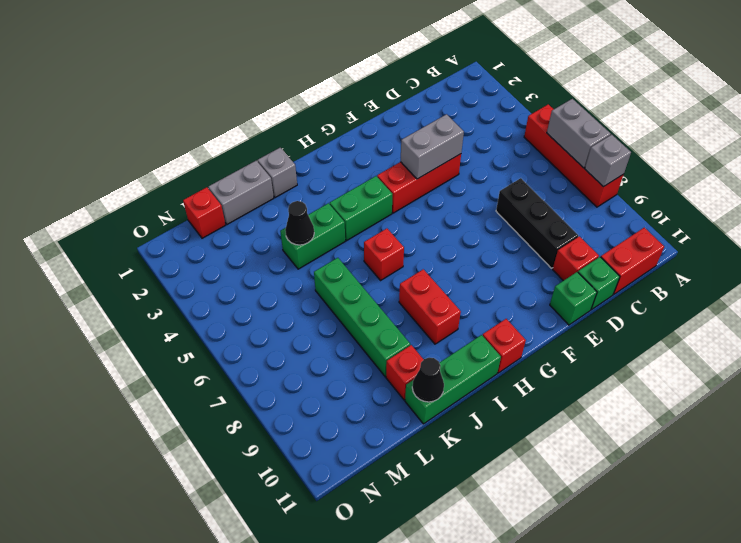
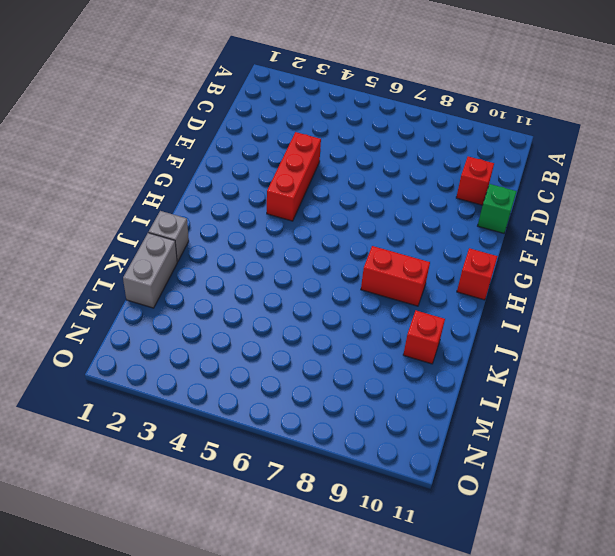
none -> red brick A5:A8 level 1
none -> red brick B11:C11 level 1
none -> black brick D7:D9 level 1

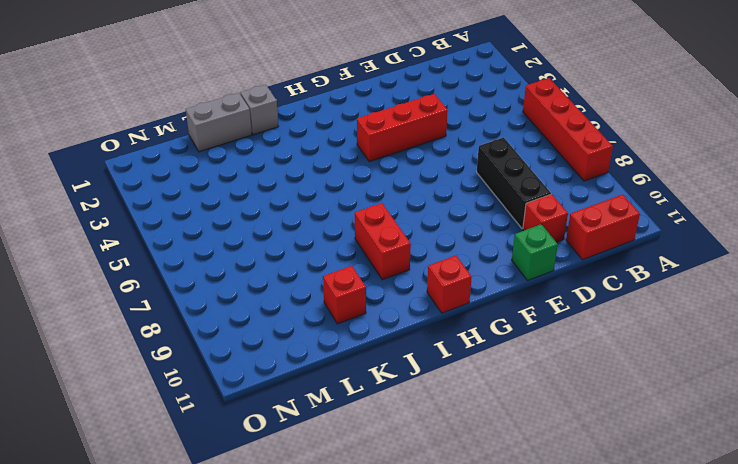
none -> green brick D11 level 1
none -> green brick H4:I4 level 1
none -> red brick I6 level 1

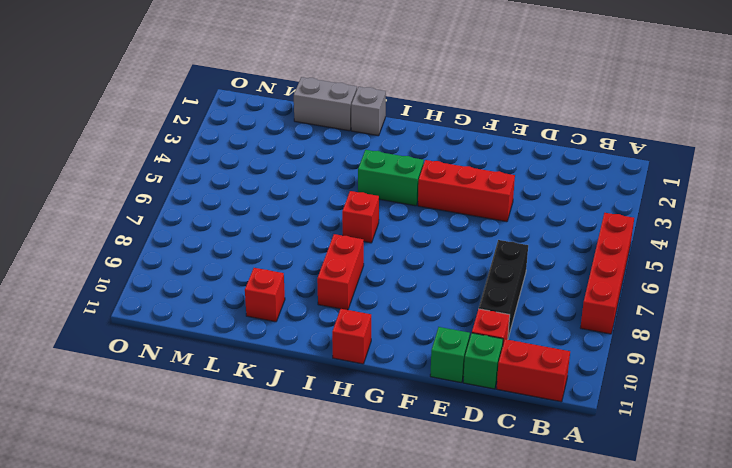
none -> green brick I11:K11 level 1
none -> green brick J4:K4 level 1
none -> green brick K6:K9 level 1

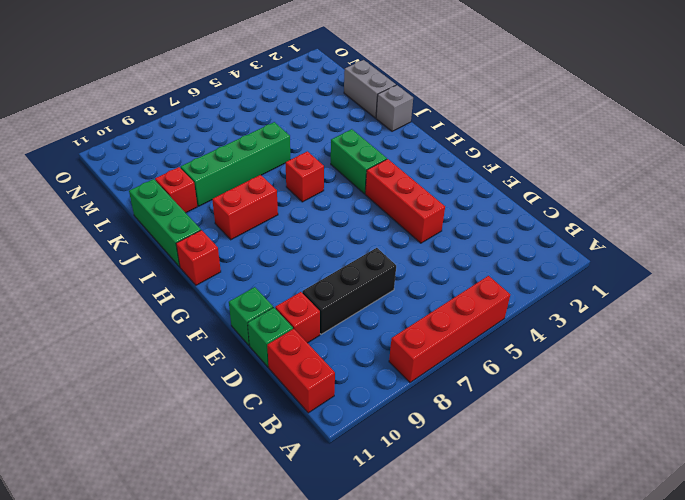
none -> green brick J4:K4 level 1
none -> red brick M1 level 1
none -> grey brick A6:A7 level 2

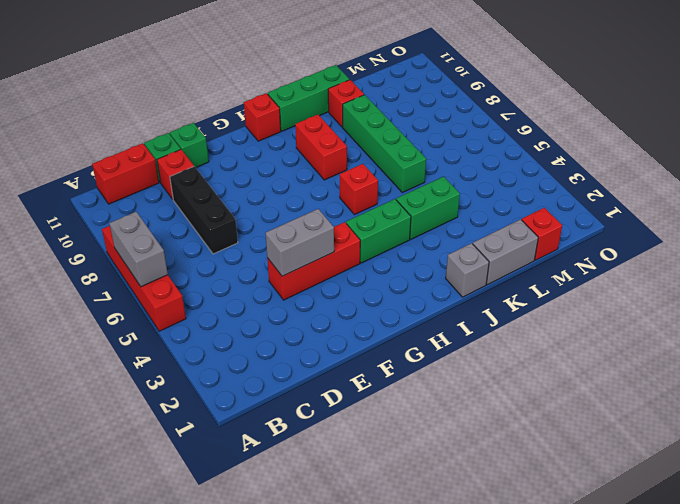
none -> grey brick A8 level 2
none -> black cone K4 level 2
none -> black cone K11 level 2

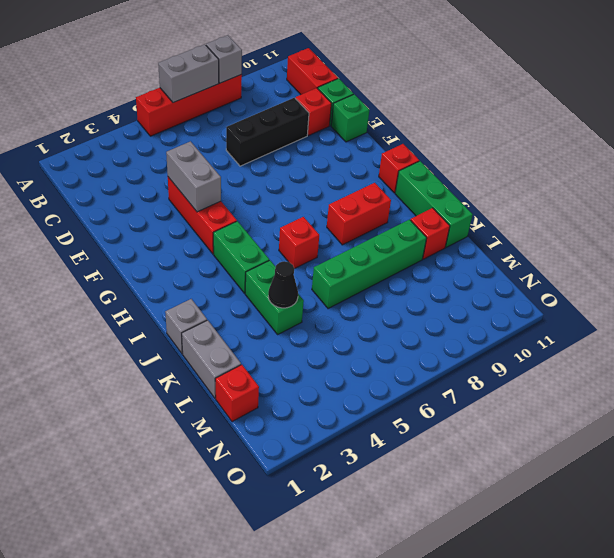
none -> black cone K11 level 2

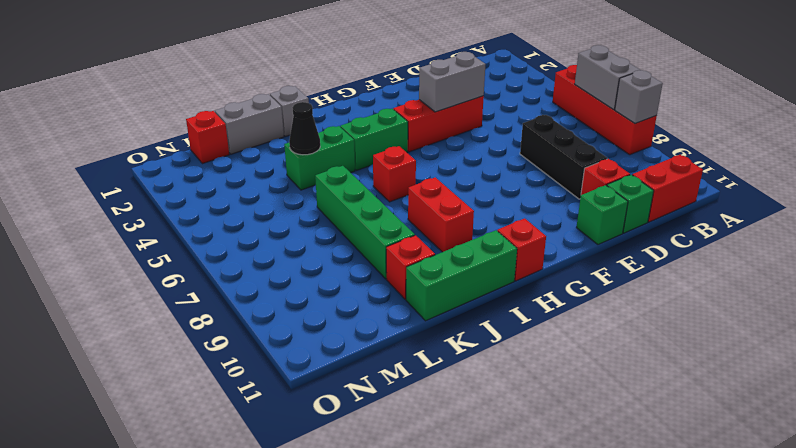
none -> black cone K11 level 2

